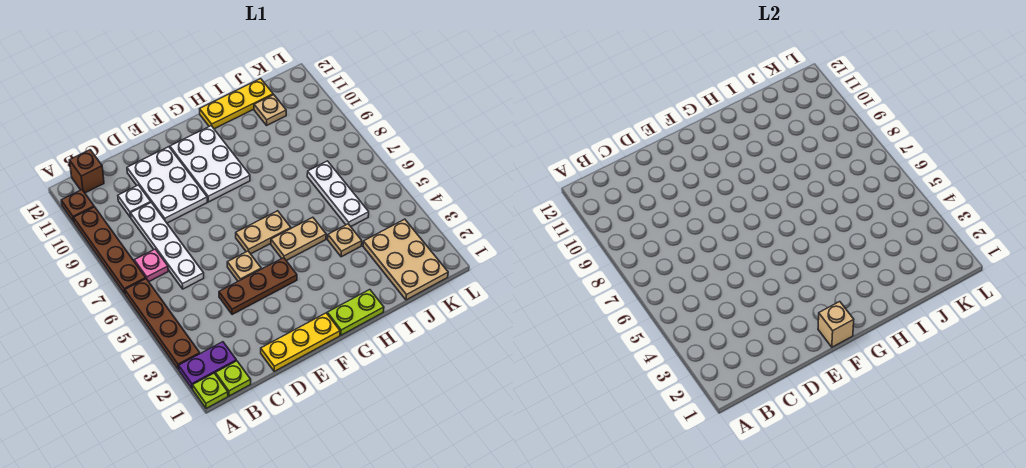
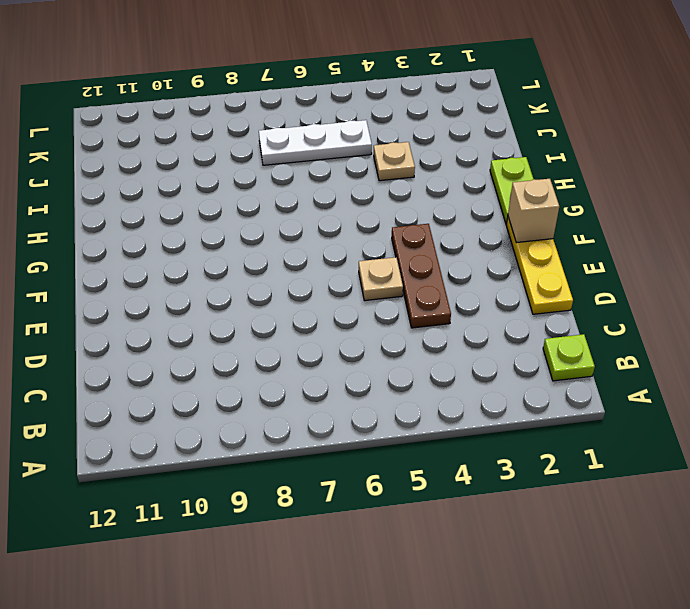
none -> lime plate A1 level 1
none -> purple plate A2:B2 level 1
none -> brown plate A3:A6 level 1

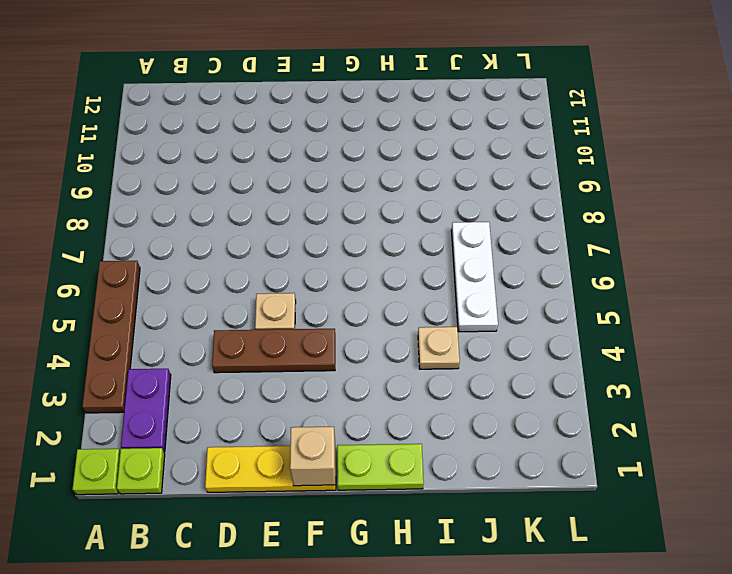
purple plate B2:B3 level 1 -> purple plate A2:B2 level 1
none -> brown plate A7:A10 level 1
none -> brown plate A11 level 1
none -> pink plate B7 level 1

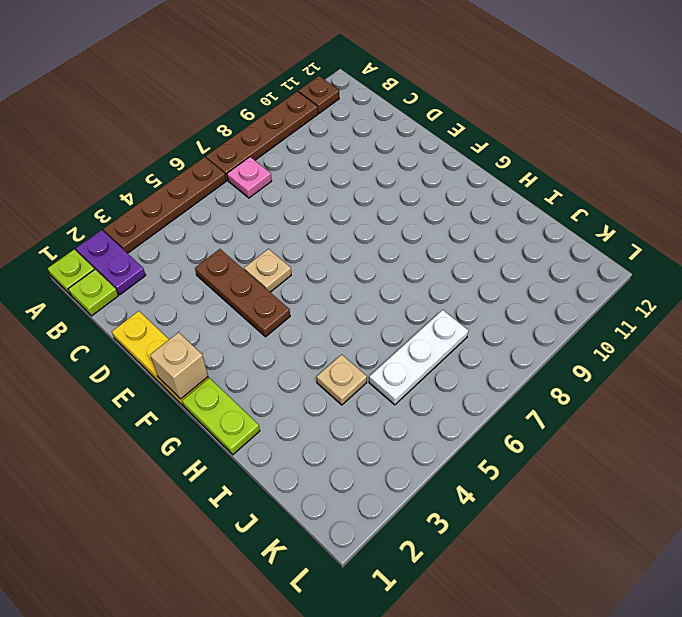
none -> brown brick B12 level 1
none -> white plate C6:C9 level 1
none -> white plate C10 level 1

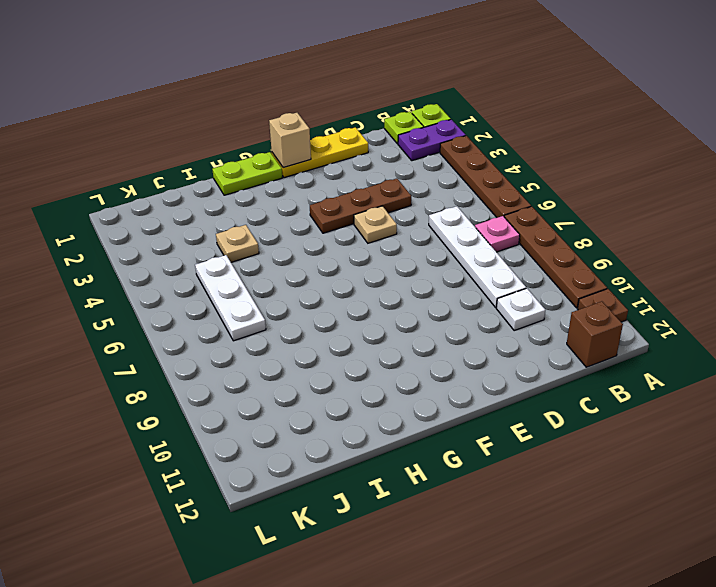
none -> white plate D9:E11 level 1
none -> tan plate F6:G6 level 1
none -> white plate F9:G11 level 1

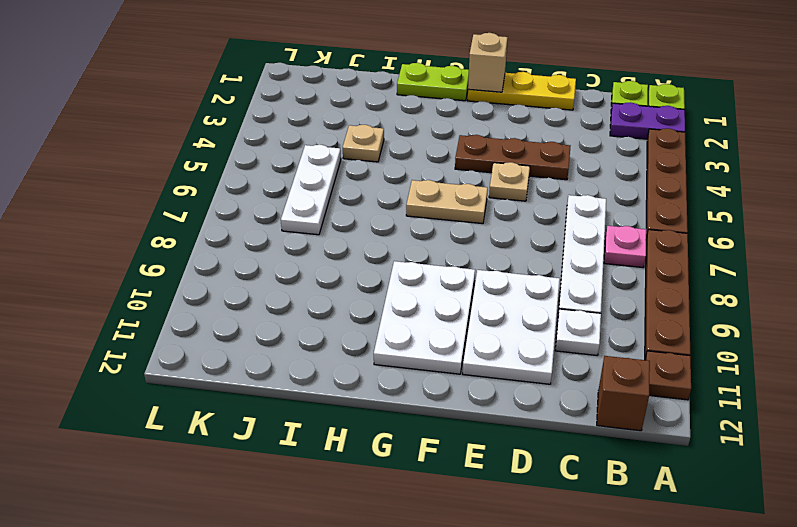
none -> tan plate G5:H5 level 1
none -> yellow plate H12:J12 level 1
none -> tan plate J1:K3 level 1

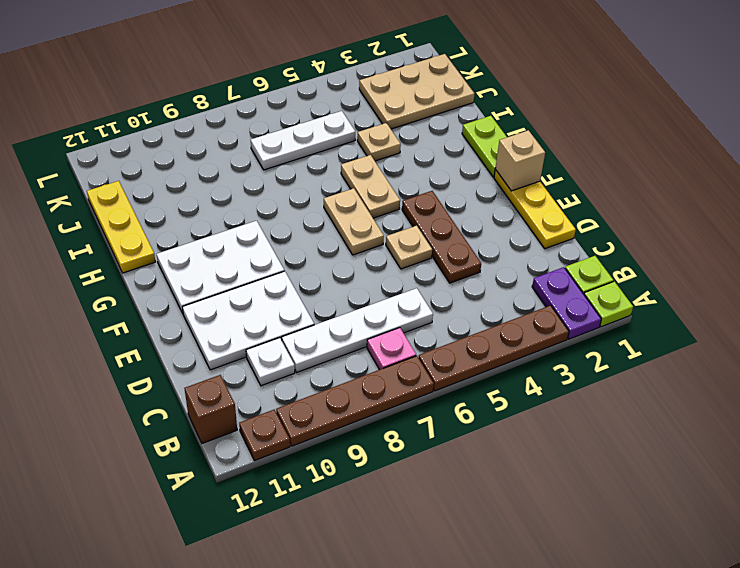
none -> tan plate J11 level 1

